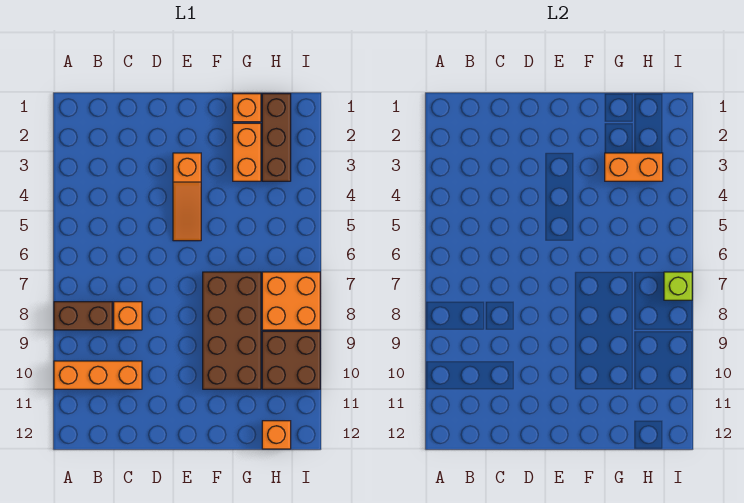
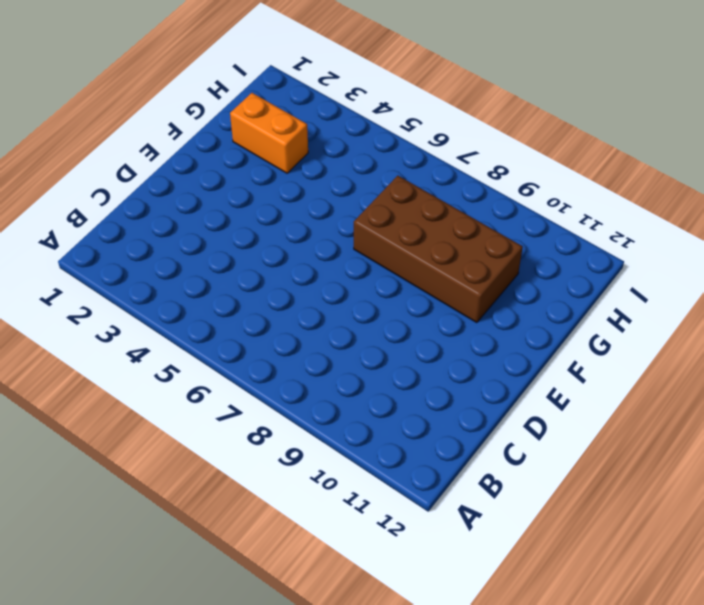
none -> brown brick A8:B8 level 1
none -> orange brick A10:C10 level 1
none -> orange brick C8 level 1

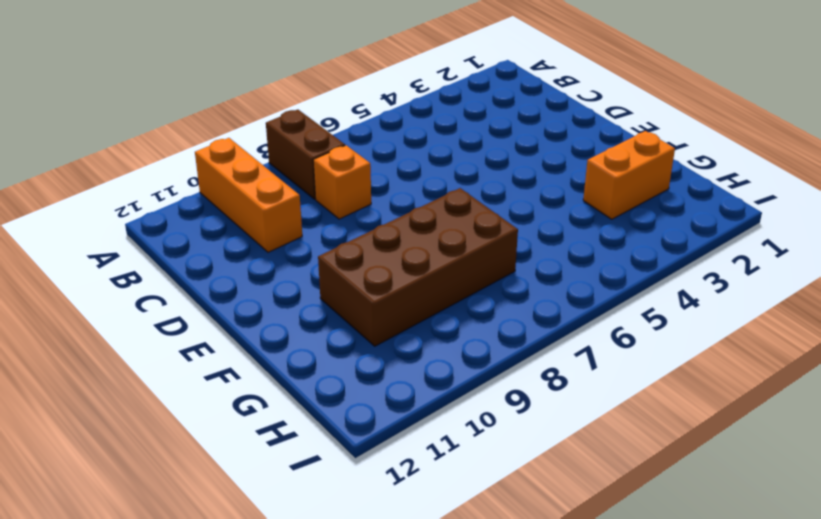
none -> orange slope E3:E5 level 1 top 3
none -> orange brick G1 level 1
none -> brown brick H1:H3 level 1

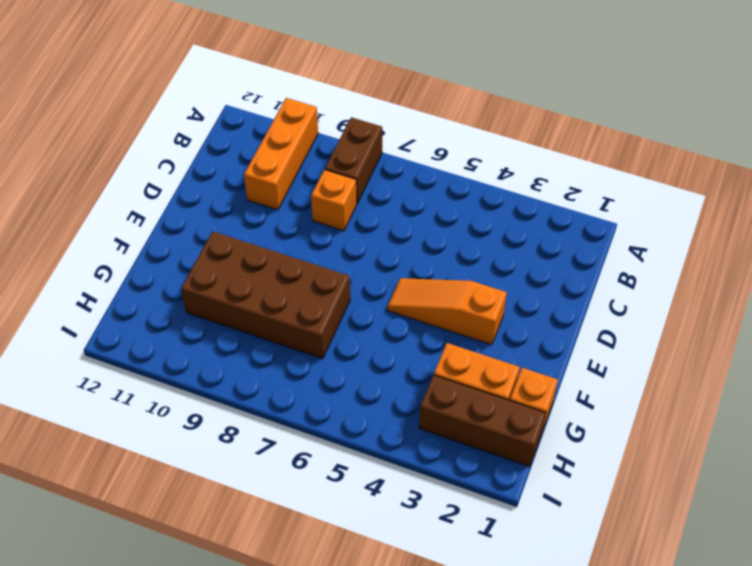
none -> orange brick H7:I8 level 1
none -> brown brick H9:I10 level 1
none -> orange brick H12 level 1

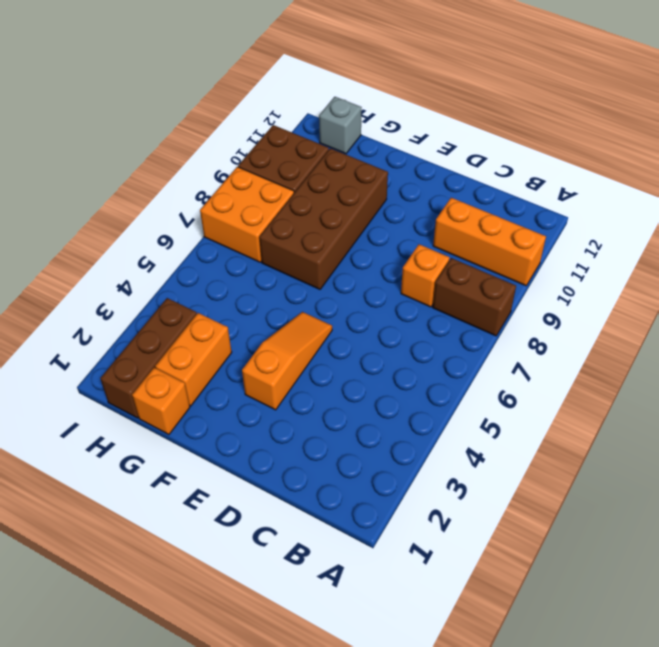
grey brick H12 level 1 -> orange brick H12 level 1
none -> orange brick G3:H3 level 2
none -> lime brick I7 level 2

